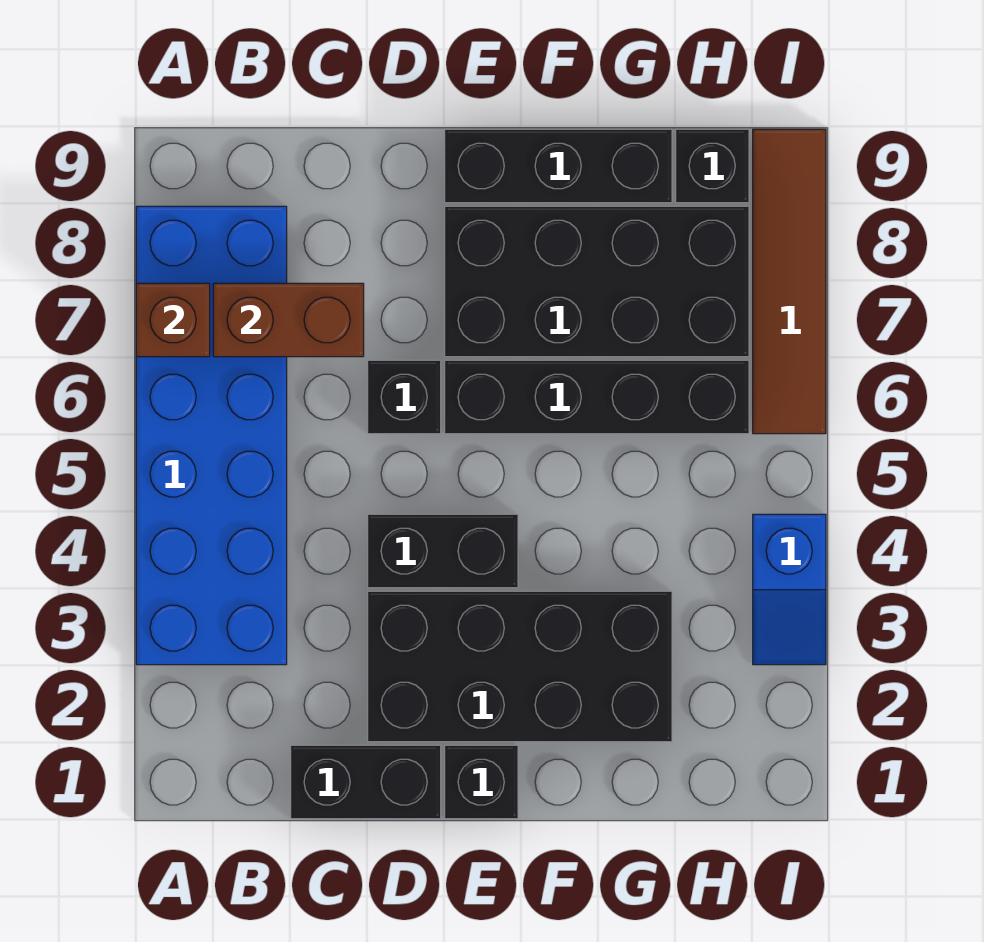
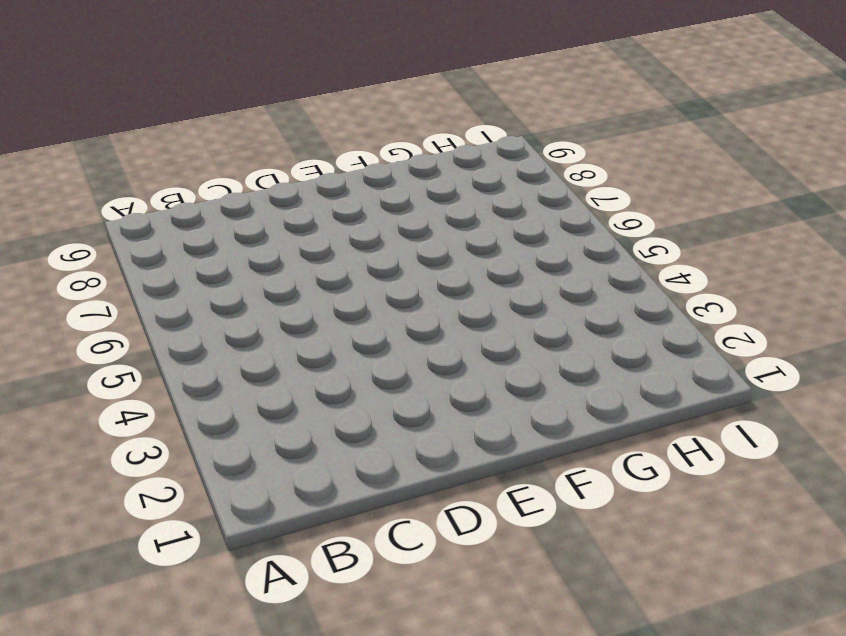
none -> blue brick A3:B8 level 1
none -> black brick C1:D1 level 1
none -> black brick D2:G3 level 1

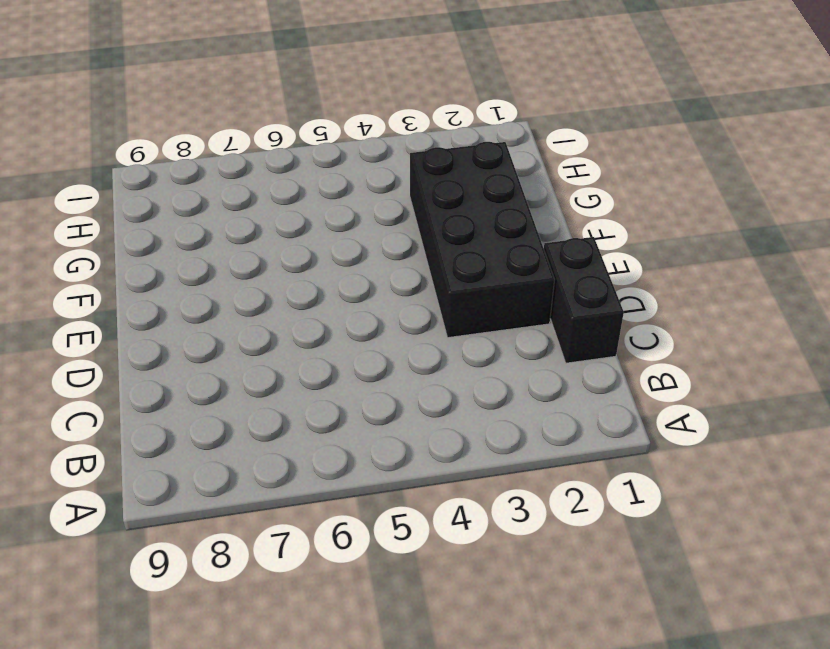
none -> blue brick A3:B8 level 1
none -> black brick D4:E4 level 1
none -> black brick D6 level 1

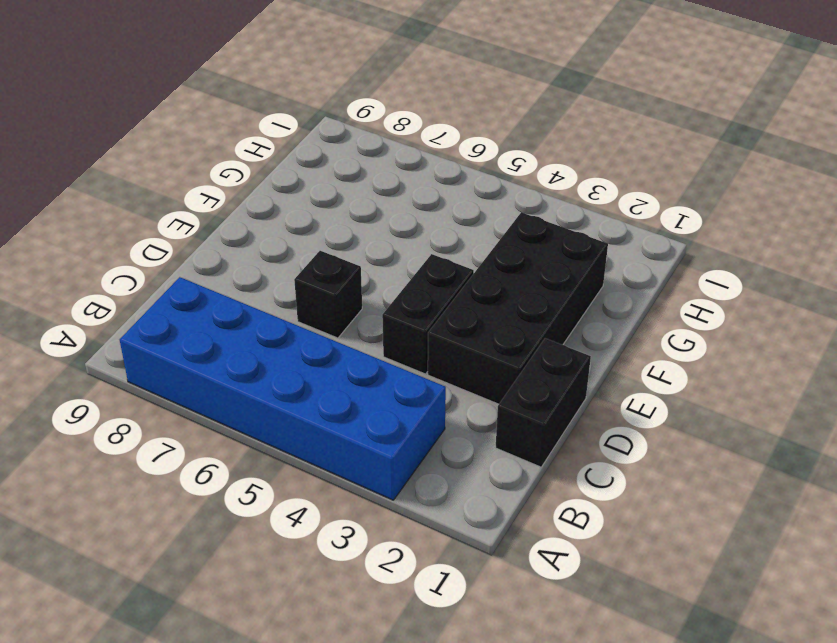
none -> black brick E1 level 1
none -> black brick E6:H6 level 1
none -> black brick E7:H8 level 1

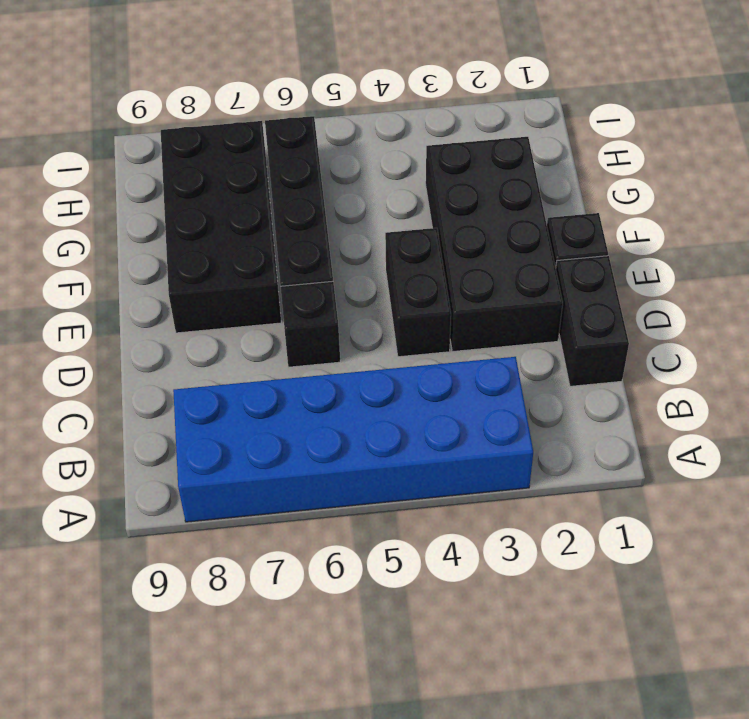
none -> black brick E9:G9 level 1
none -> black brick H9 level 1
none -> blue slope I3:I4 level 1 top 4

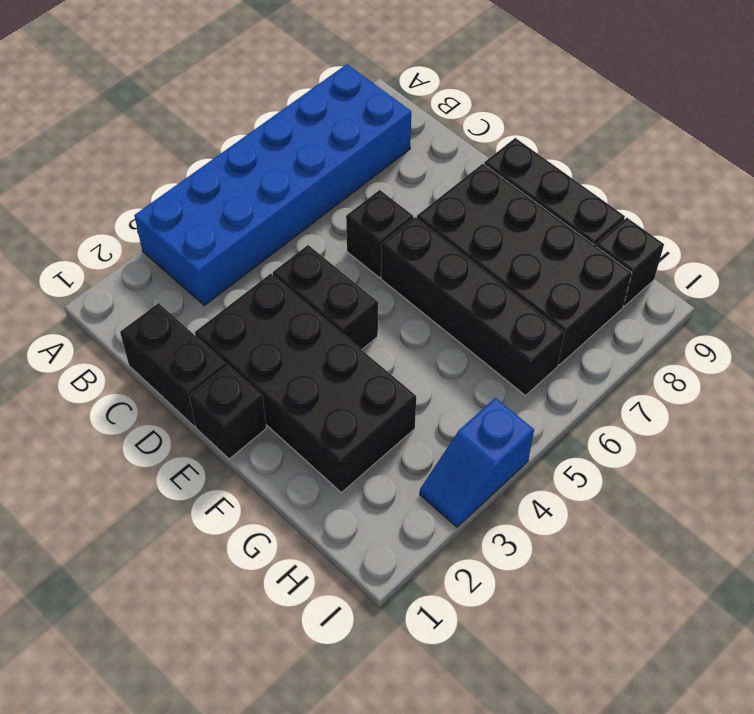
none -> brown tile I6:I9 level 1
none -> brown brick A7 level 2
none -> brown brick B7:C7 level 2

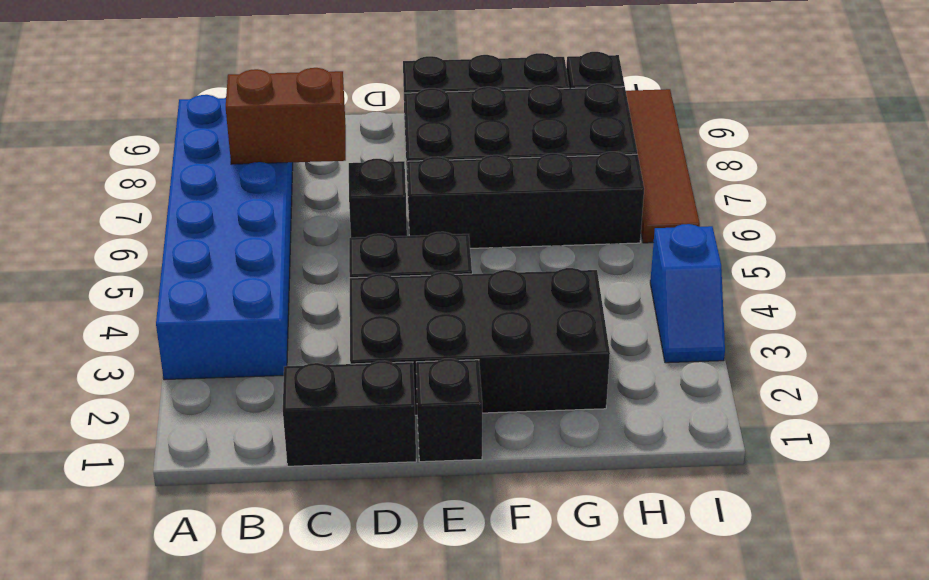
none -> brown brick A7 level 2

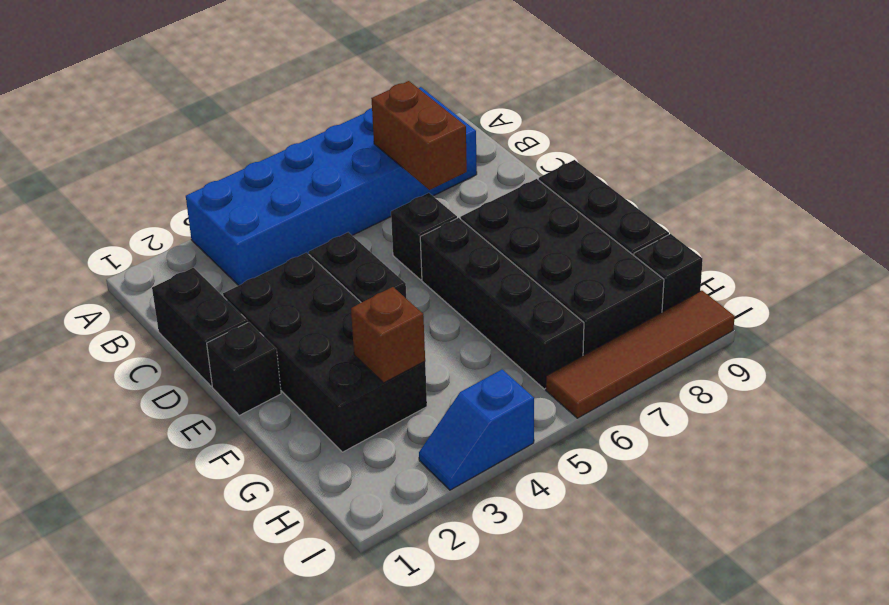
brown brick G3 level 2 -> brown brick A7 level 2

